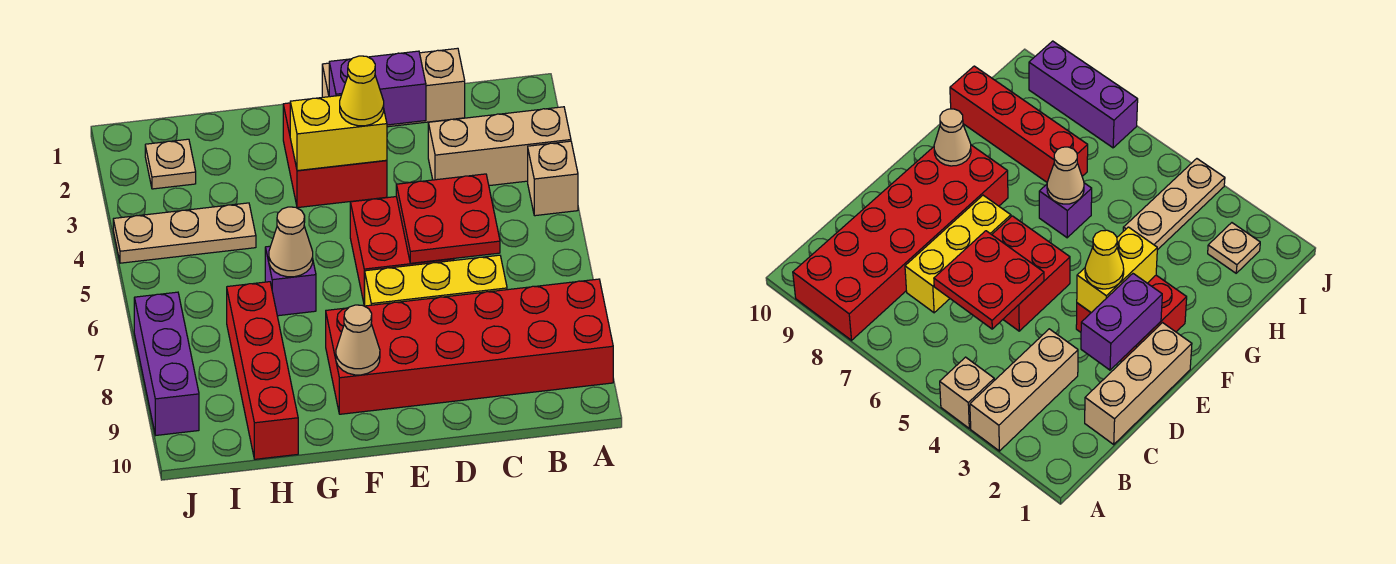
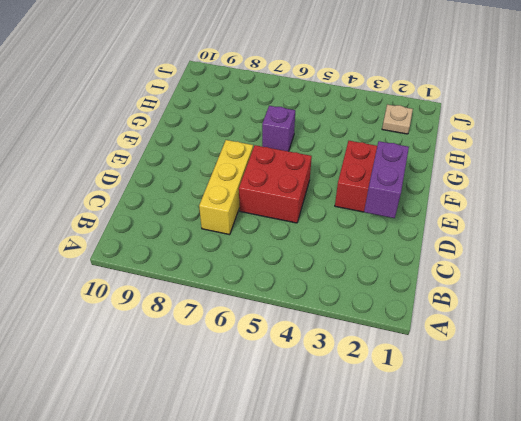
none -> tan brick A3:C3 level 1
none -> tan brick A4 level 1
none -> red brick A8:F9 level 1

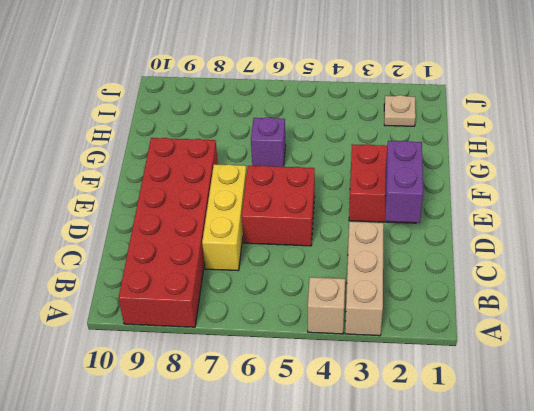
none -> tan brick C1:E1 level 1
none -> tan plate H4:J4 level 1
none -> red brick H7:H10 level 1

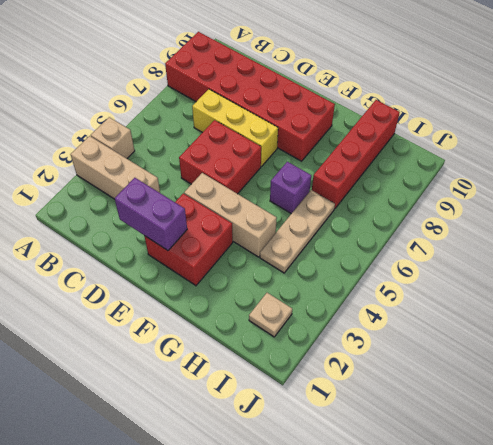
tan brick E4:G4 level 1 -> tan brick C1:E1 level 1
tan plate H4:H6 level 1 -> tan plate H4:J4 level 1
none -> purple brick J7:J9 level 1
none -> red plate C5:D6 level 2
none -> yellow brick E3:F3 level 2

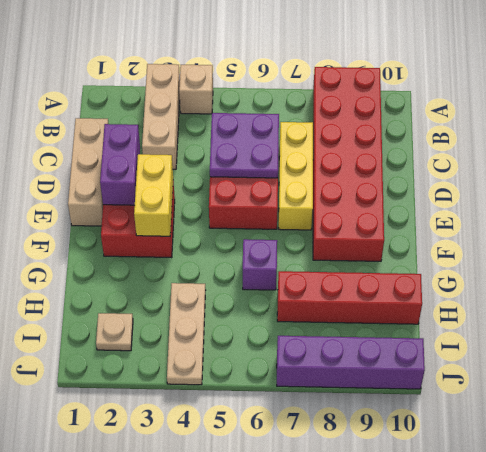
purple plate C5:D6 level 2 -> red plate C5:D6 level 2
purple brick J7:J10 level 1 -> purple brick J7:J9 level 1
none -> tan cone F9 level 2
none -> tan cone G6 level 2
none -> yellow cone E3 level 3

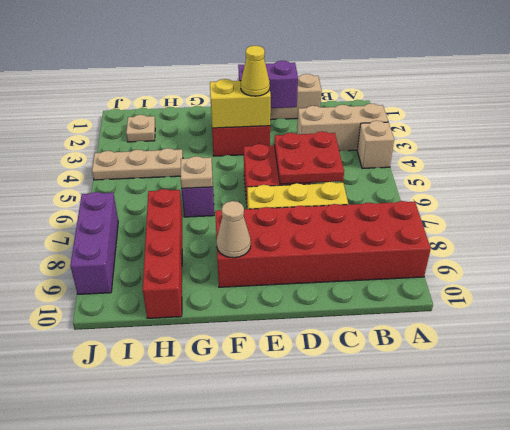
tan plate G6 level 2 -> tan cone G6 level 2

